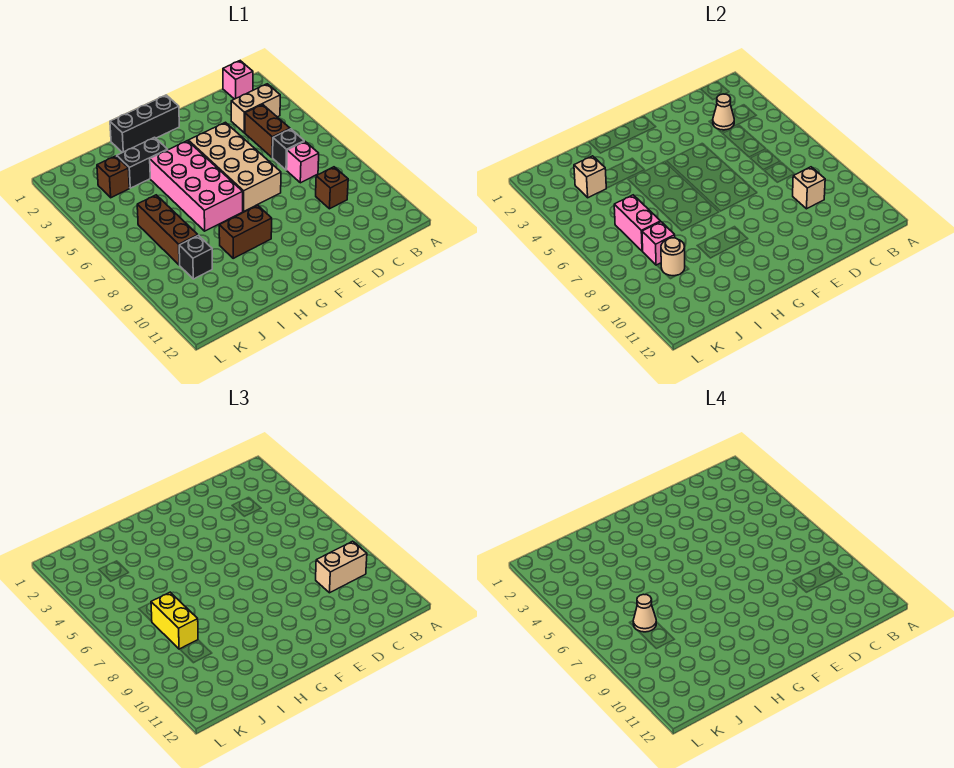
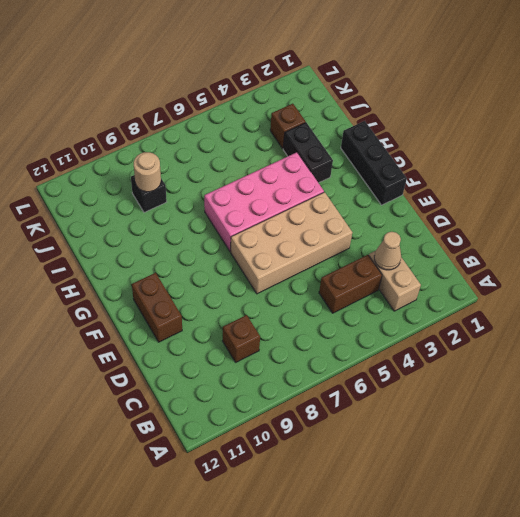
brown brick E11:F11 level 1 -> brown brick G9:H9 level 1
none -> pink brick B1 level 1
none -> black brick C6 level 1
none -> pink brick C7 level 1

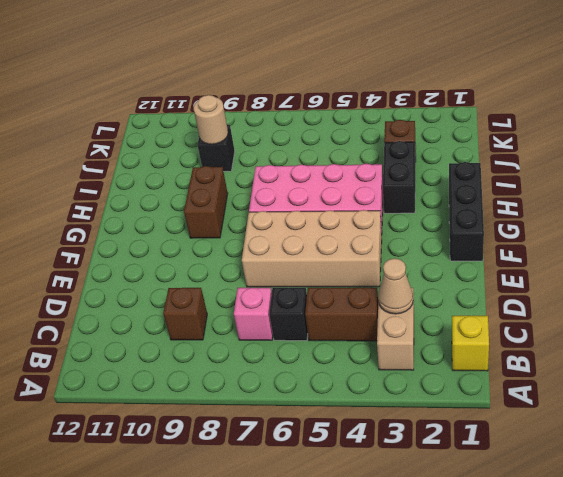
yellow brick B1 level 1 -> pink brick B1 level 1
none -> brown brick J6:J8 level 1
none -> tan brick C9 level 2
none -> tan brick J3 level 2

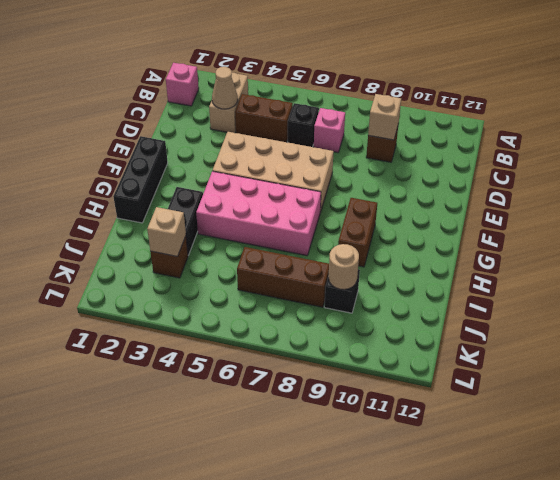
none -> pink brick J6:J7 level 2
none -> pink brick J8 level 2
none -> tan brick B9:C9 level 3

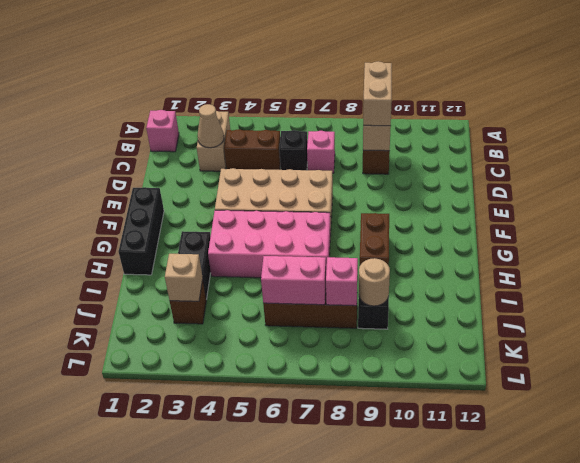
none -> yellow brick J7:J8 level 3
none -> tan cone J7 level 4

